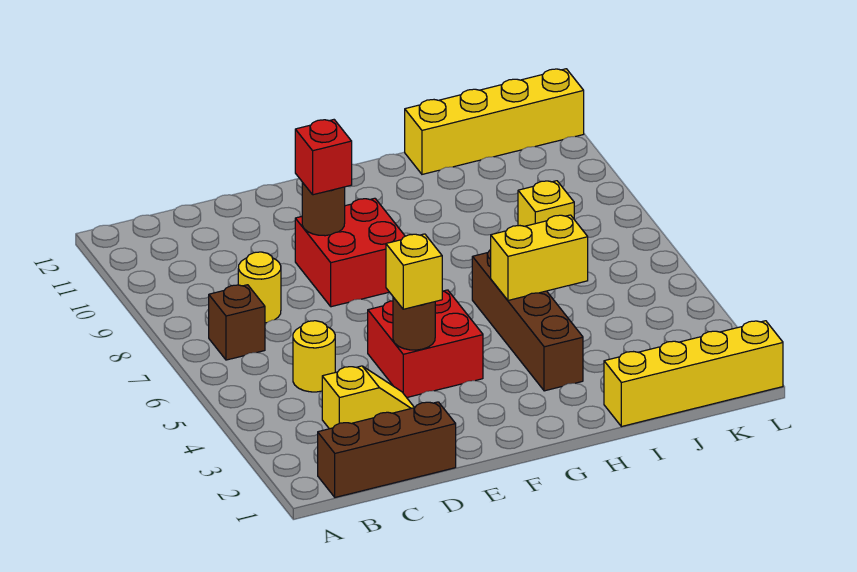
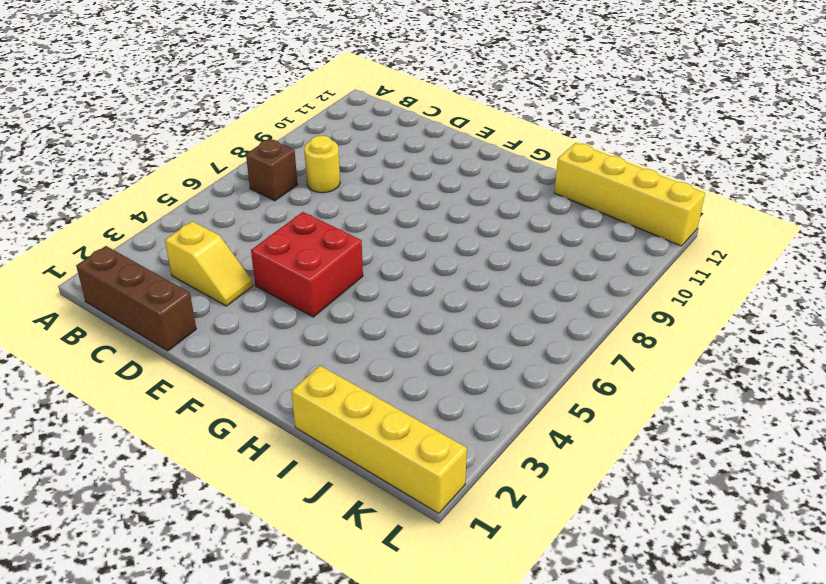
none -> yellow round brick C5 level 1
none -> red brick E8:F9 level 1
none -> brown brick H3:H6 level 1

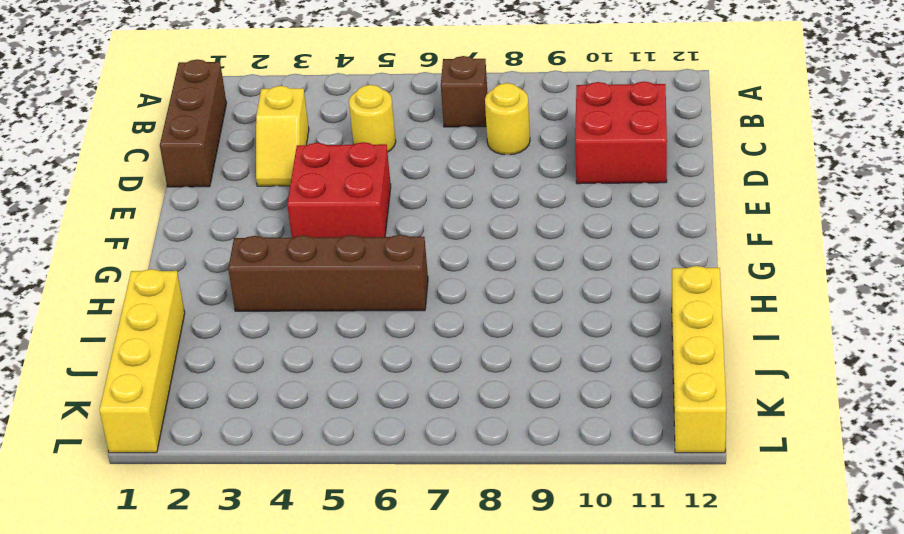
red brick C10:D11 level 1 -> red brick E8:F9 level 1
none -> yellow brick J8 level 1
none -> brown round brick E4 level 2
none -> brown round brick E9 level 2

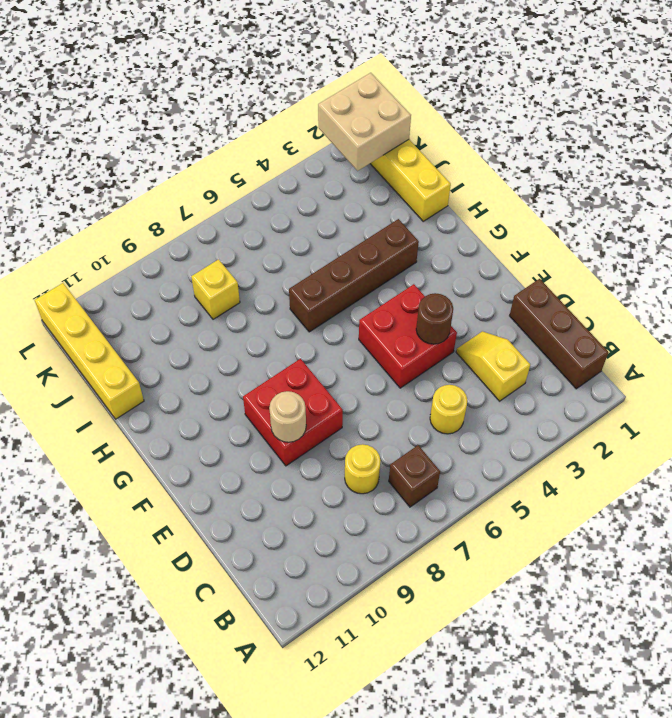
tan round brick E9 level 2 -> brown round brick E9 level 2
tan brick K1:L2 level 2 -> none
none -> yellow brick H5:I5 level 2
none -> yellow brick E4 level 3
none -> red brick E9 level 3

